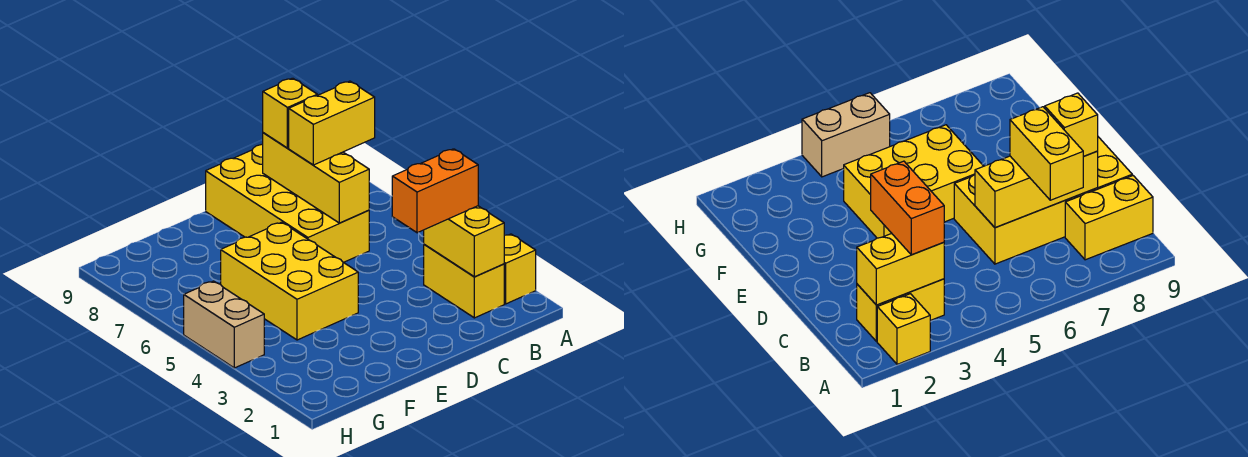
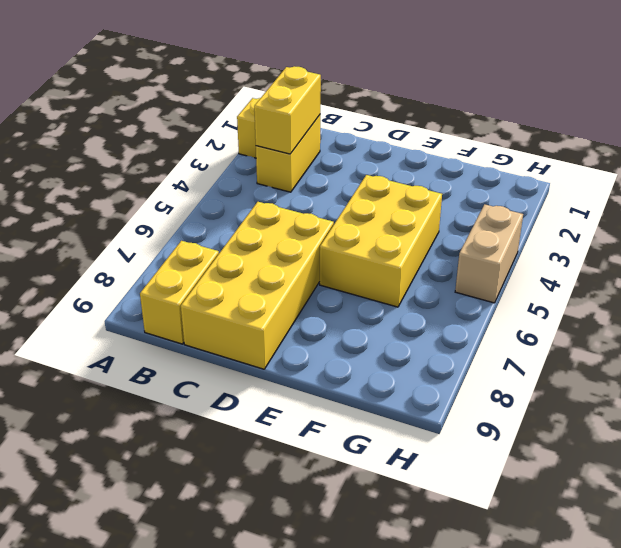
none -> yellow brick C6:C8 level 2
none -> orange brick B3:C3 level 3

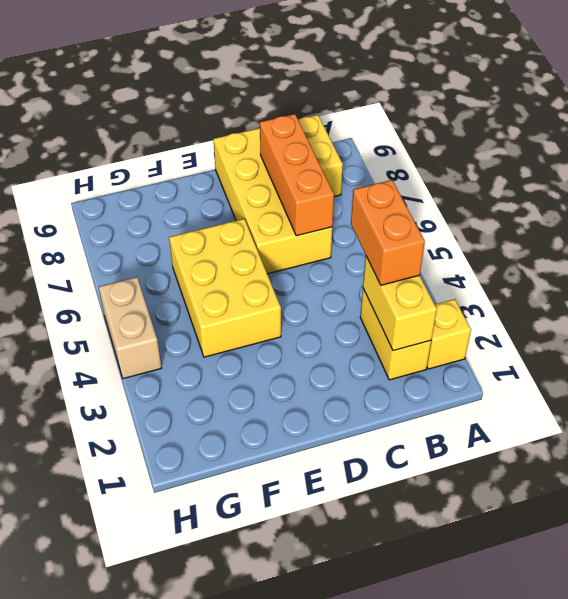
orange brick B3:B4 level 3 -> orange brick B3:C3 level 3
orange brick C6:C8 level 2 -> yellow brick C6:C8 level 2
none -> yellow brick B7:C7 level 3
none -> yellow brick C8 level 3

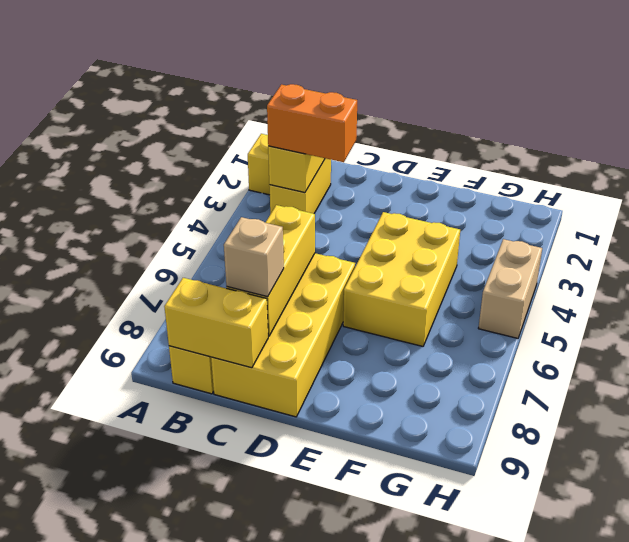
yellow brick B9:C9 level 2 -> yellow brick B7:C7 level 3
tan brick C8 level 3 -> yellow brick C8 level 3

